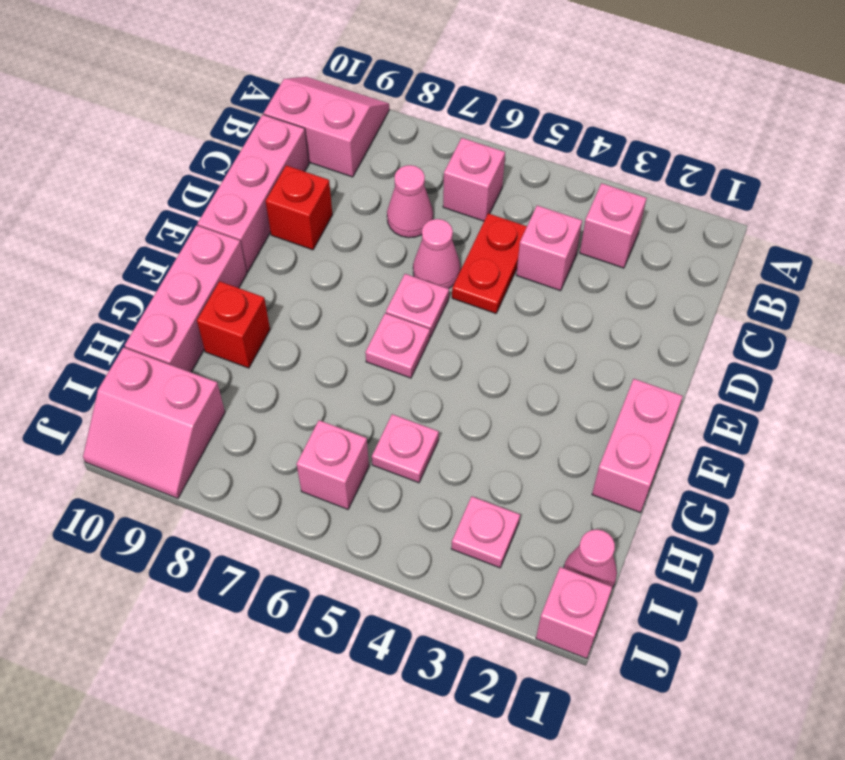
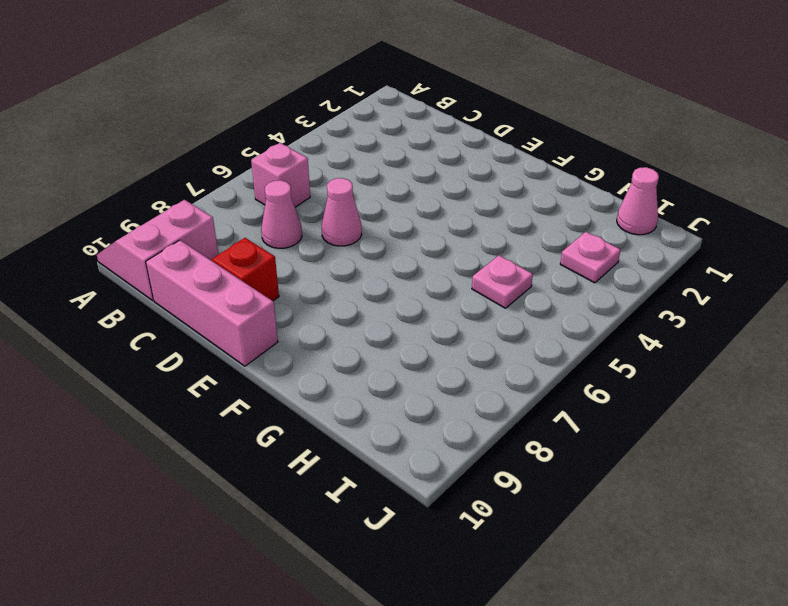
none -> pink brick B3 level 1
none -> pink brick C4 level 1
none -> red plate C5:D5 level 1

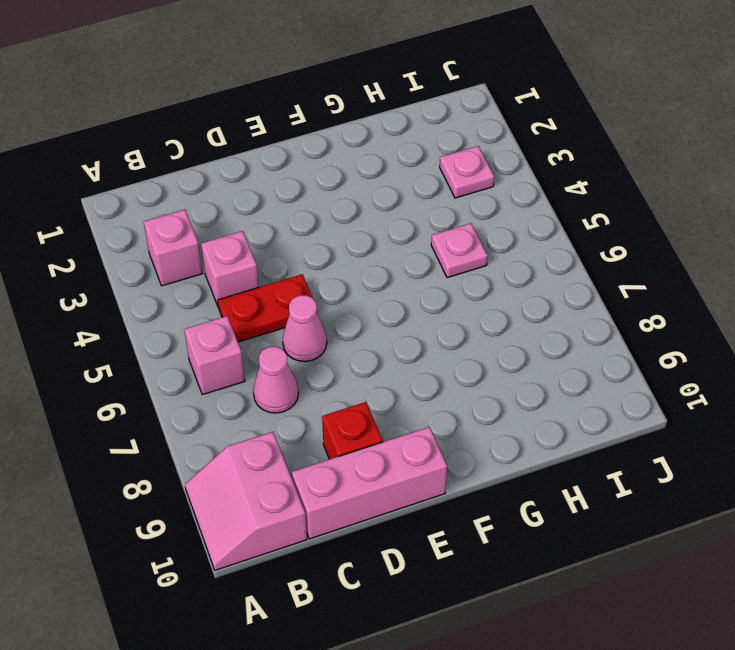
none -> pink plate E6 level 1
none -> pink brick F1:G1 level 1
none -> pink plate F6 level 1

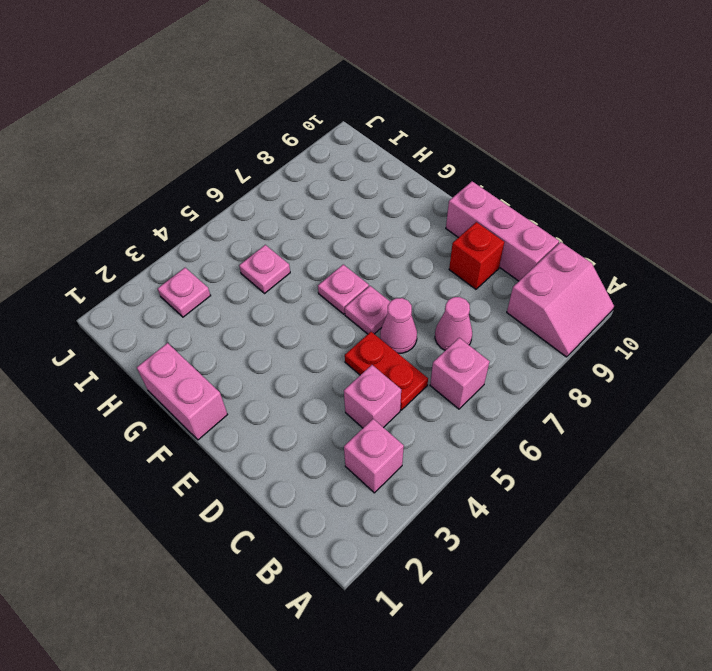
none -> pink brick F10:H10 level 1
none -> red brick G9 level 1
none -> pink cone I1 level 1

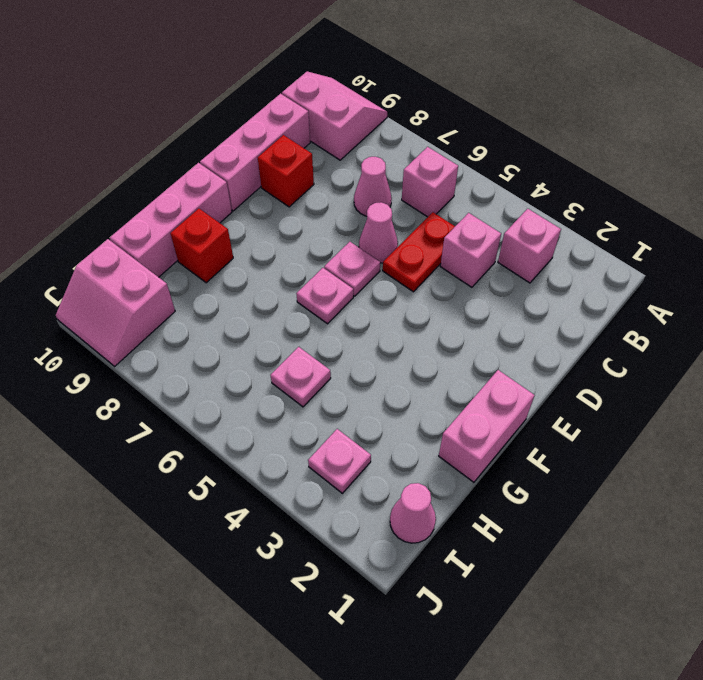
none -> pink brick I6 level 1
none -> pink brick J1 level 1

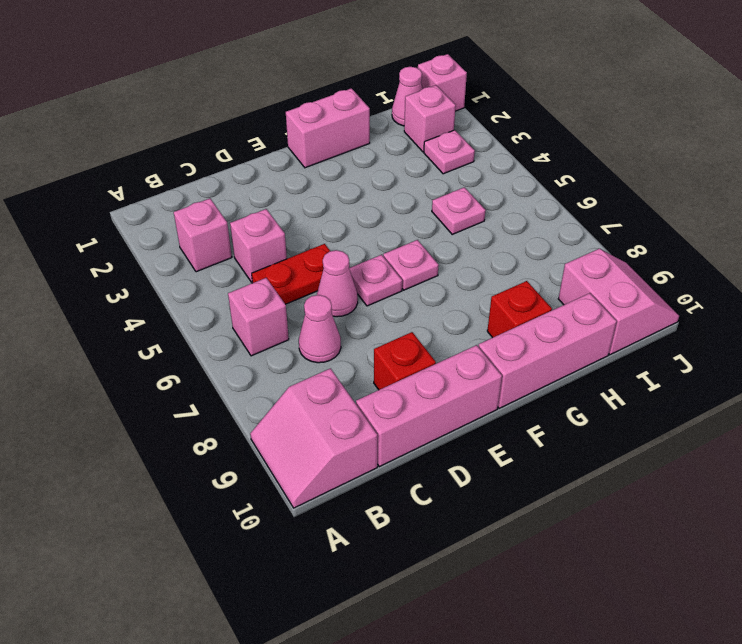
pink brick I2 level 1 -> pink brick I6 level 1

